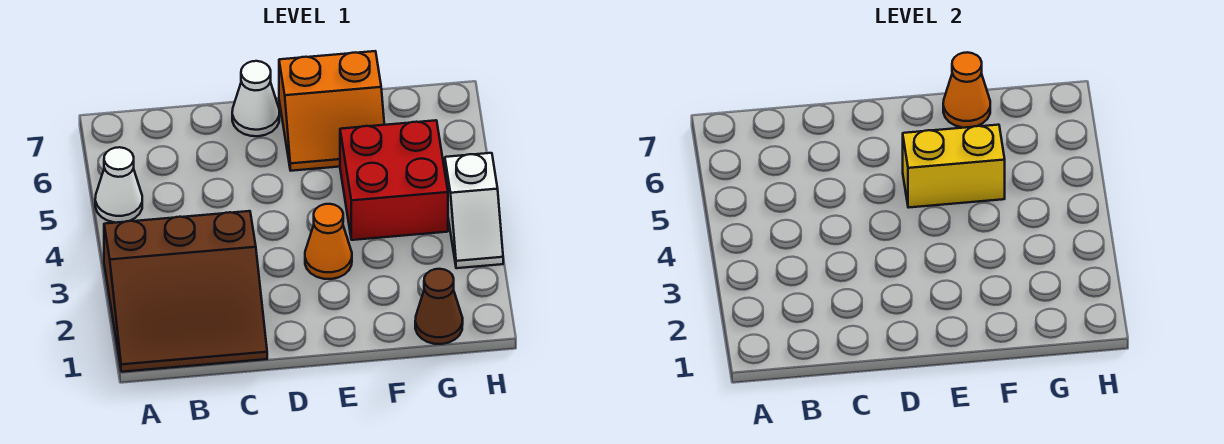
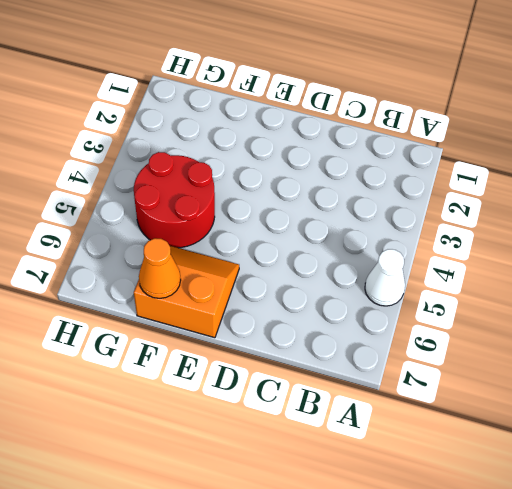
red round brick F4:G5 level 1 -> red brick F4:G5 level 1
none -> brown slope A1:C3 level 1 top 3
none -> white cone D7 level 1

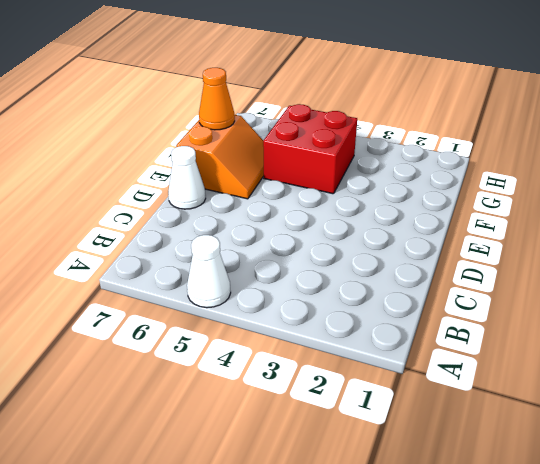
none -> brown slope A1:C3 level 1 top 3
none -> orange cone E3 level 1

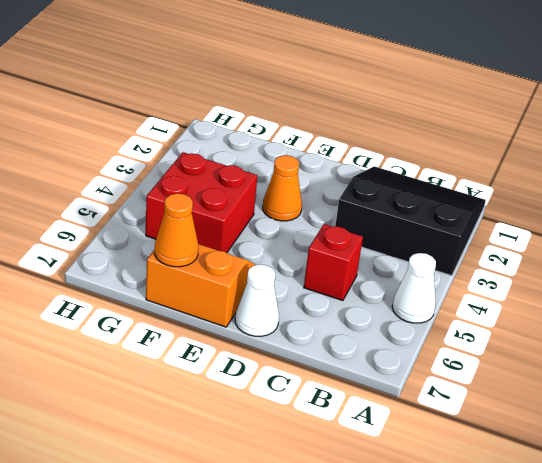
black slope A1:C3 level 1 top 3 -> brown slope A1:C3 level 1 top 3
red brick C5 level 1 -> none
none -> brown cone G1 level 1
none -> white slope H3:H4 level 1 top 4

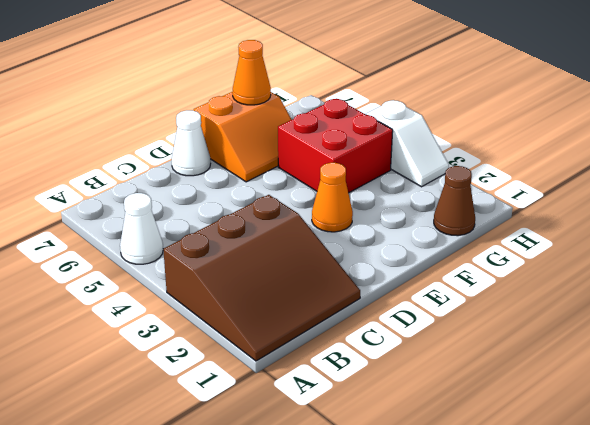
none -> yellow brick E5:F5 level 2

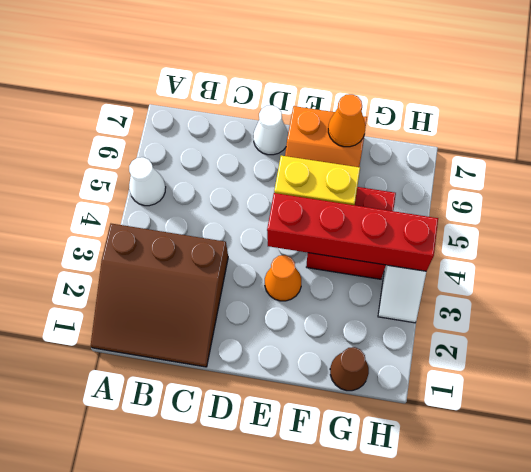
red brick E4:H4 level 2 -> none

